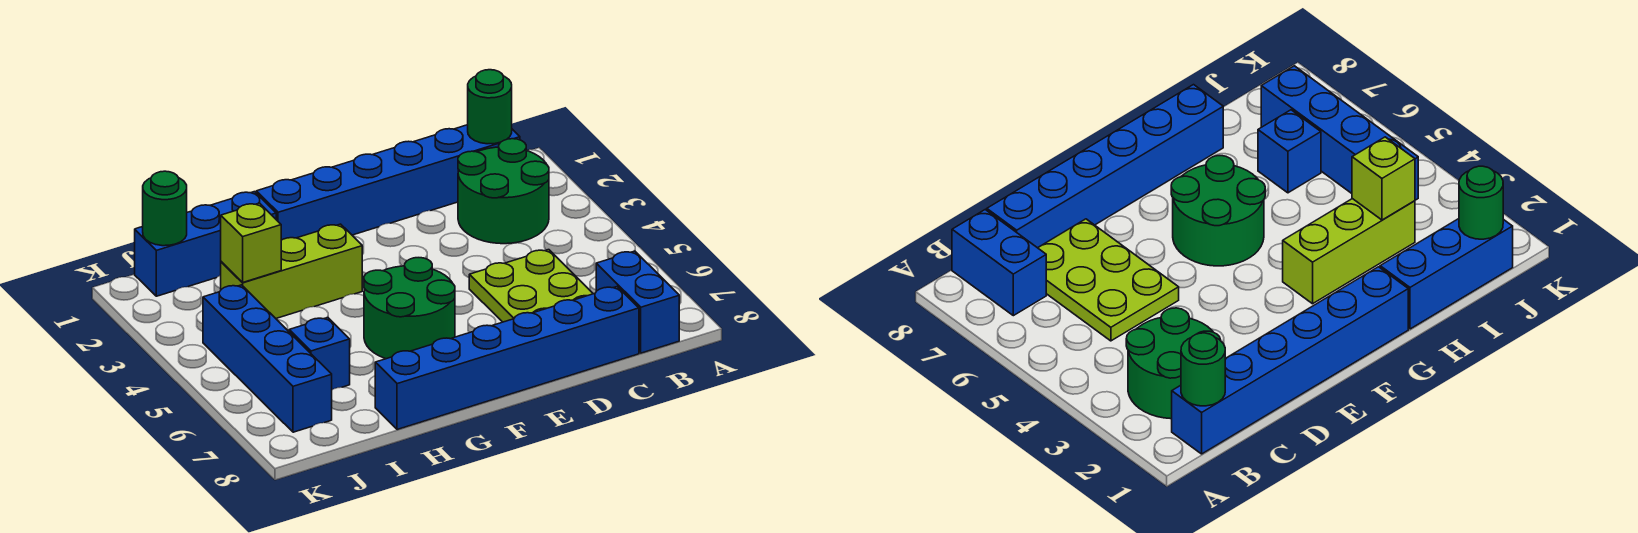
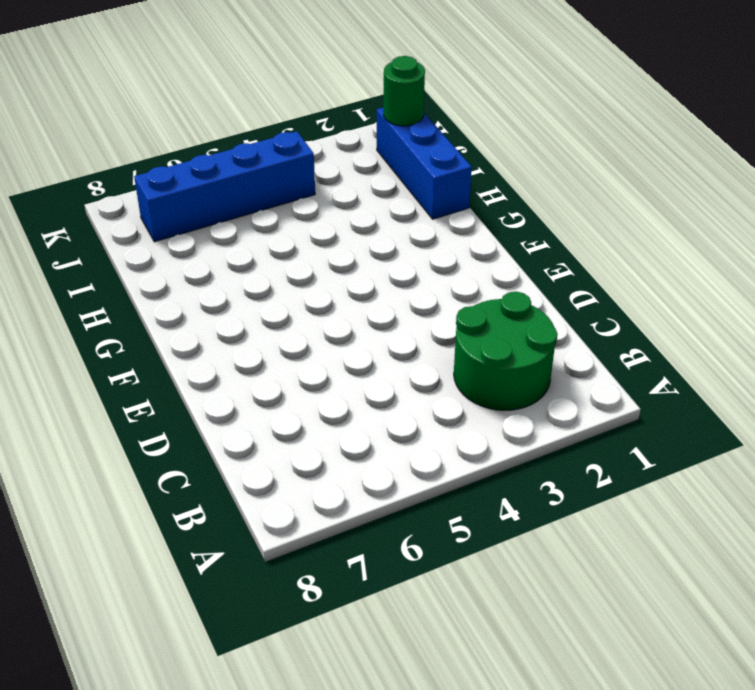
none -> blue brick B1:G1 level 1
none -> blue brick B7:B8 level 1
none -> lime plate C5:D7 level 1

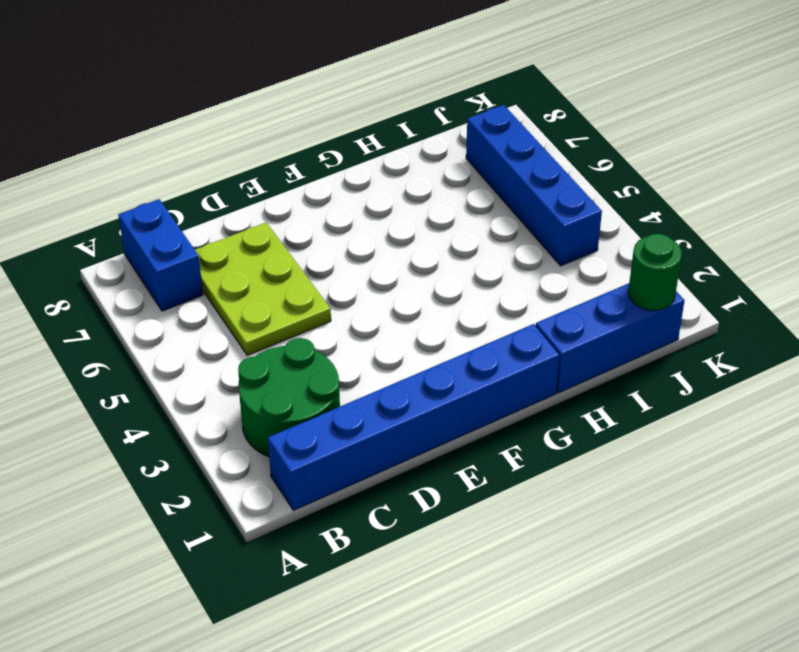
none -> blue brick C8:H8 level 1
none -> green round brick F5:G6 level 1
none -> lime brick G3:I3 level 1

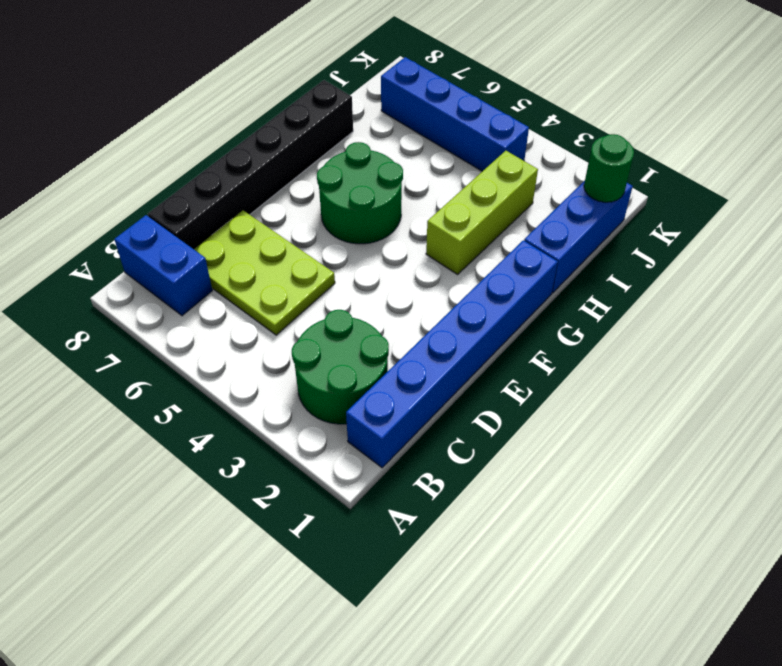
black brick C8:H8 level 1 -> blue brick C8:H8 level 1
none -> blue brick I6 level 1
none -> green round brick B1 level 2
none -> lime brick I3 level 2

